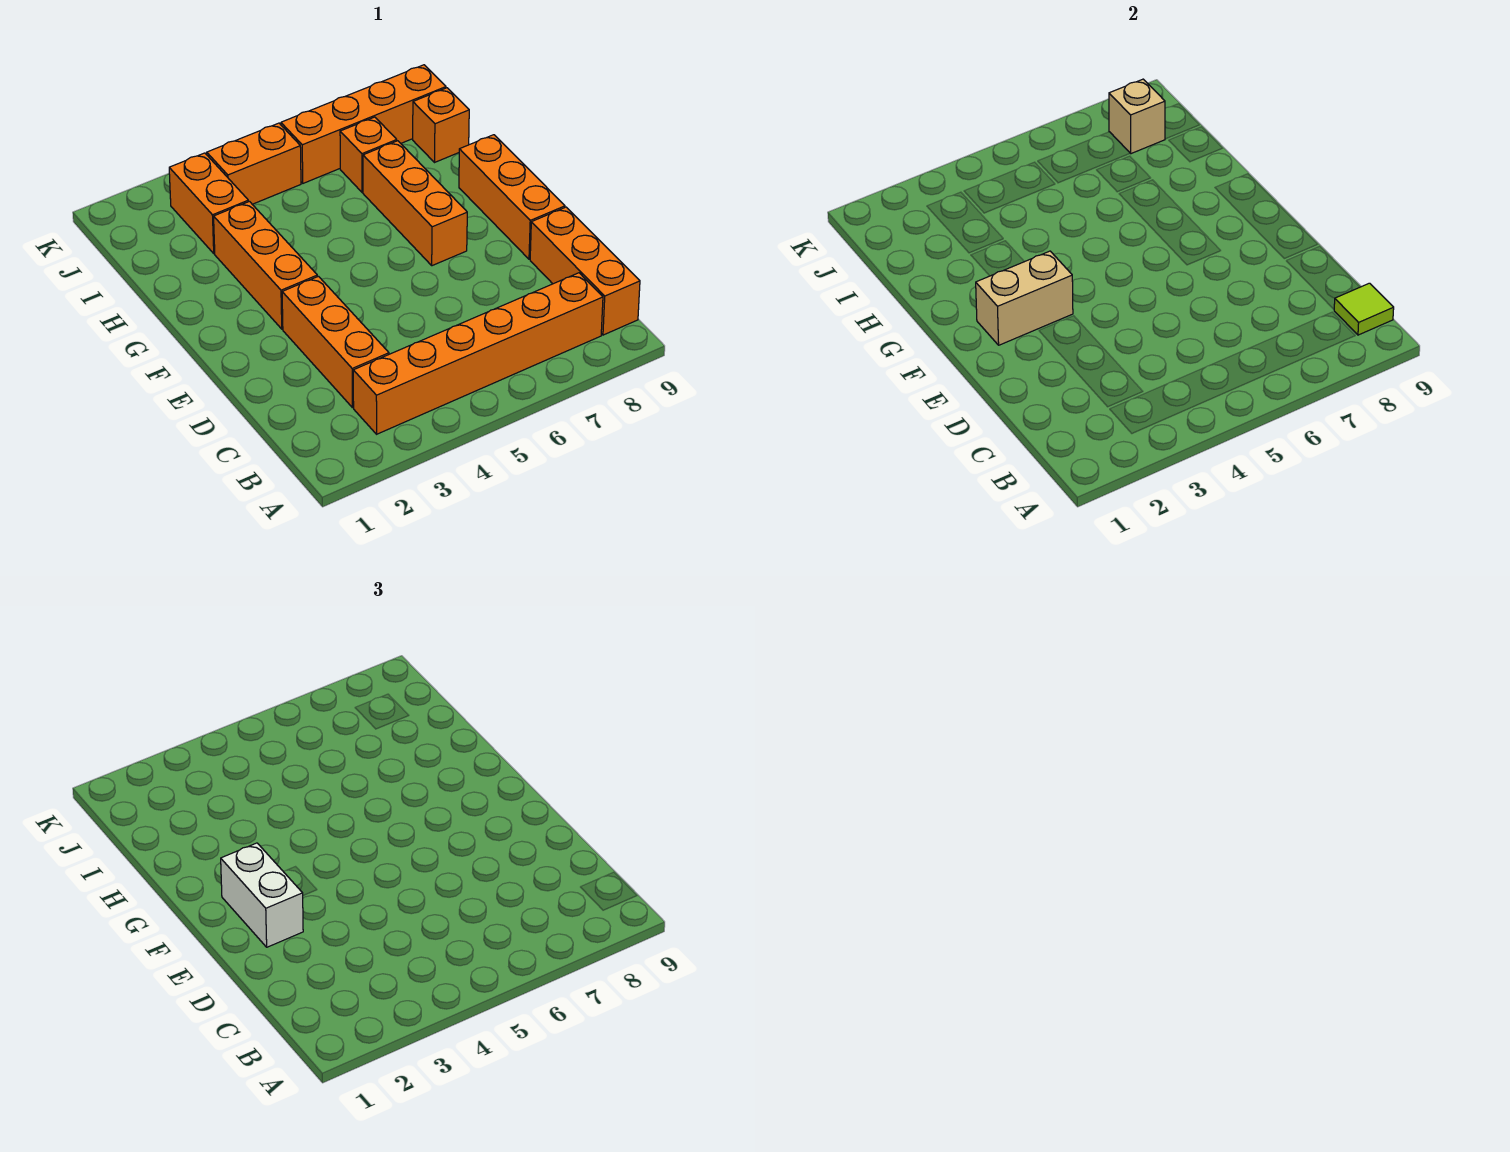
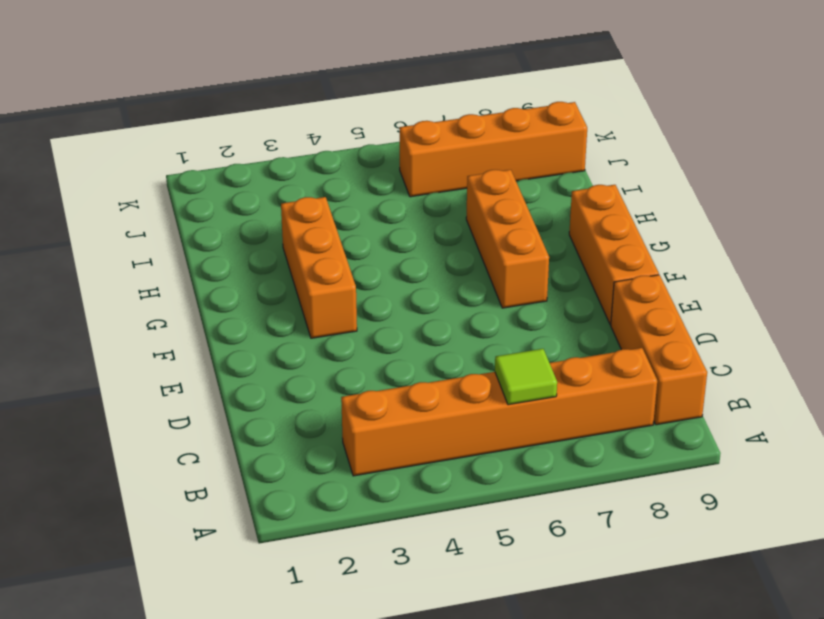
lime tile B6 level 2 -> lime tile B9 level 2
none -> orange brick C3:E3 level 1
none -> orange brick I3:J3 level 1
none -> orange brick I7 level 1

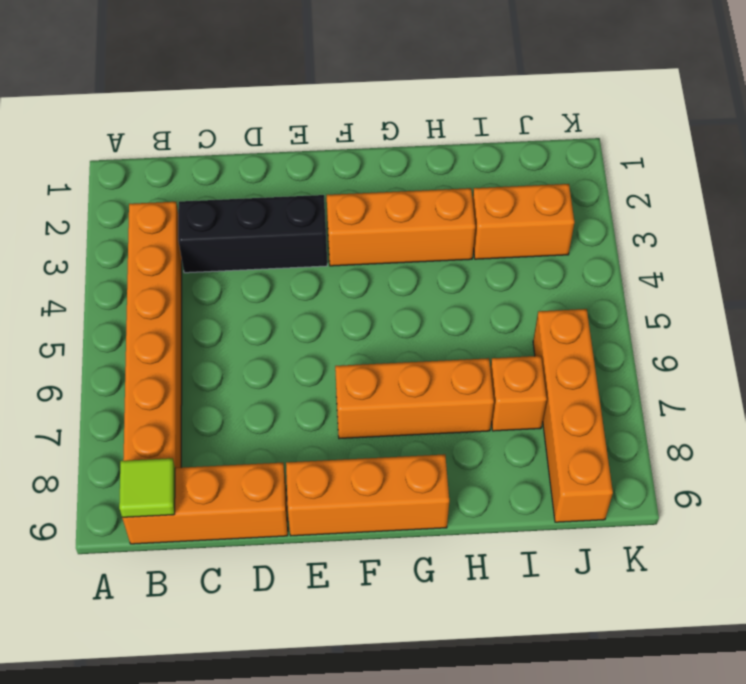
black brick C3:E3 level 1 -> orange brick C3:E3 level 1
none -> orange brick I9 level 1
none -> orange brick J4:J5 level 1
none -> tan brick F2:F3 level 2

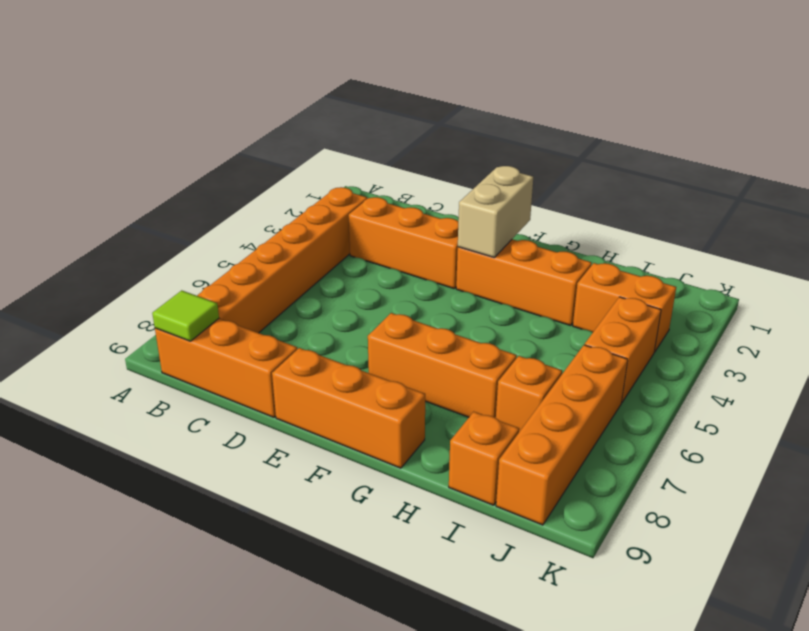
none -> tan brick J8 level 2
none -> white brick E2:F2 level 3

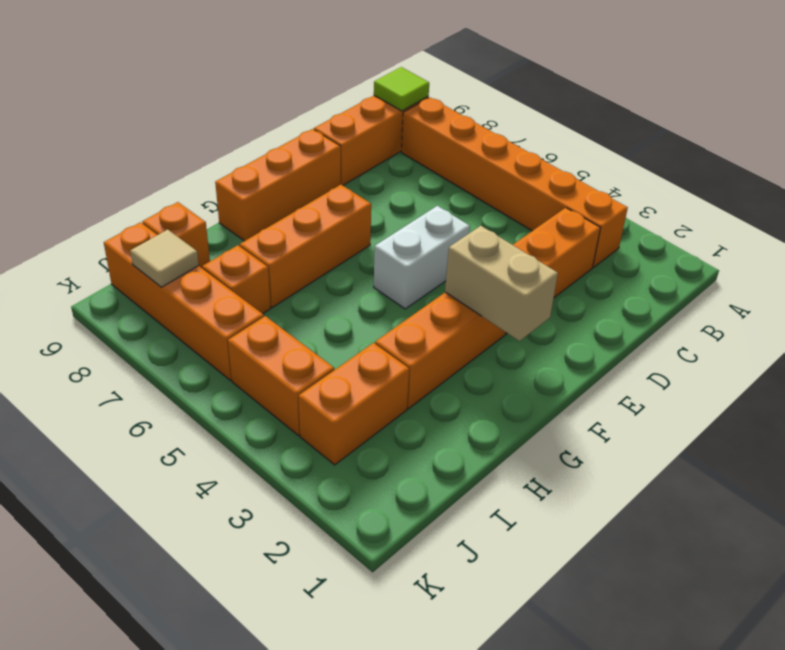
white brick E5:F5 level 1 -> white brick E2:F2 level 3
tan tile J8 level 2 -> tan brick J8 level 2

